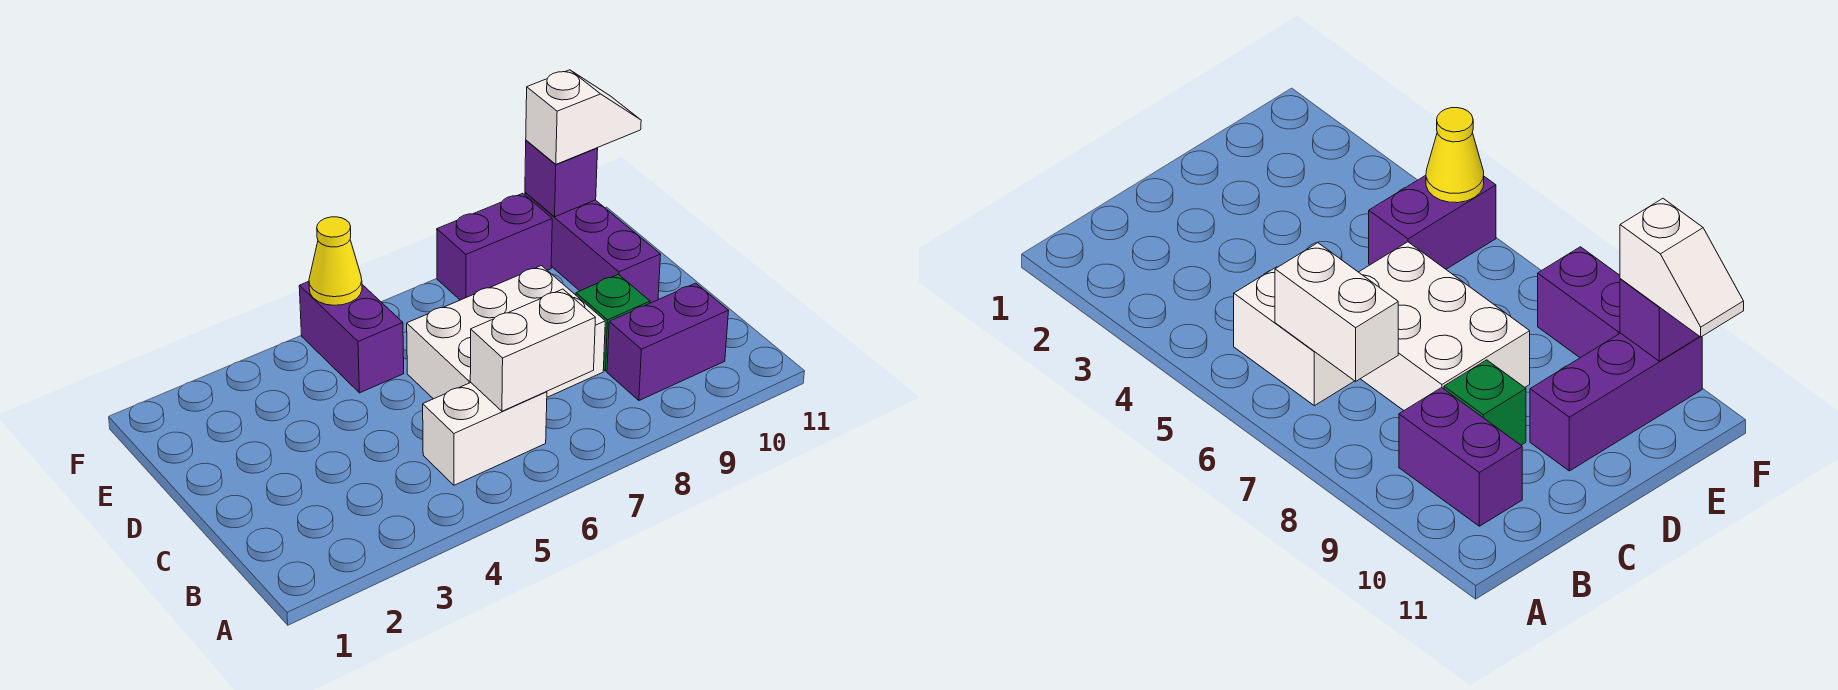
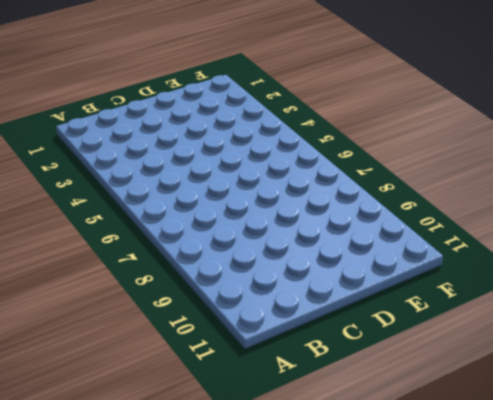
none -> white brick B5:B6 level 1
none -> purple brick B9:B10 level 1

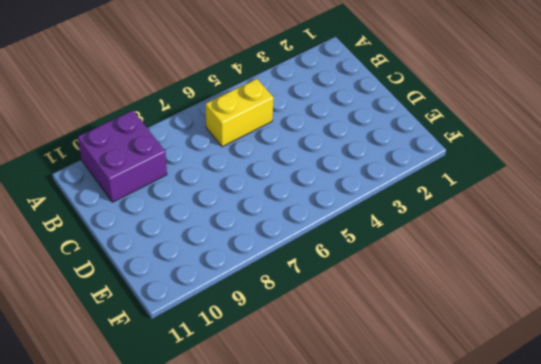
purple brick A9:B10 level 1 -> purple brick B9:B10 level 1
yellow brick B5:B6 level 1 -> white brick B5:B6 level 1
none -> white brick C6:D8 level 1
none -> green brick C9 level 1

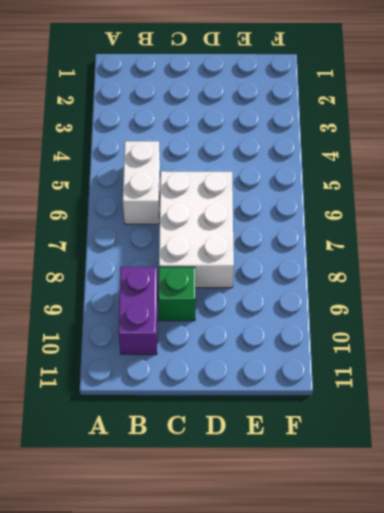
none -> purple brick D10:F10 level 1
none -> purple brick E5:F5 level 1

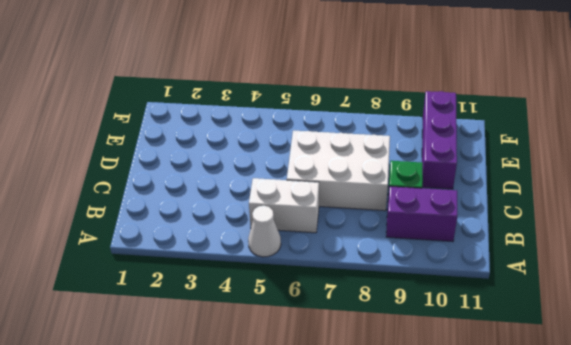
white cone A5 level 1 -> none
none -> purple brick E5:F5 level 1
none -> purple brick F8:F9 level 1

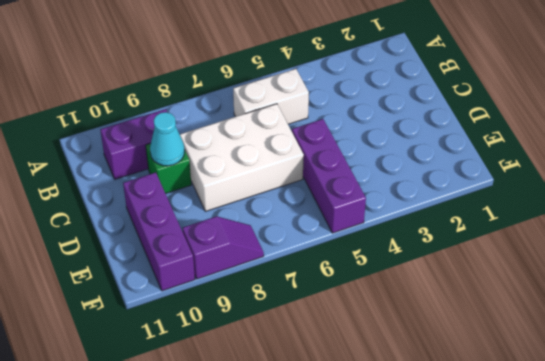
cyan cone C9 level 2 -> none
purple brick D5:F5 level 1 -> purple brick E5:F5 level 1
purple slope F8:F9 level 1 top 9 -> purple brick F8:F9 level 1
none -> white brick B6:B7 level 2
none -> yellow cone F5 level 2

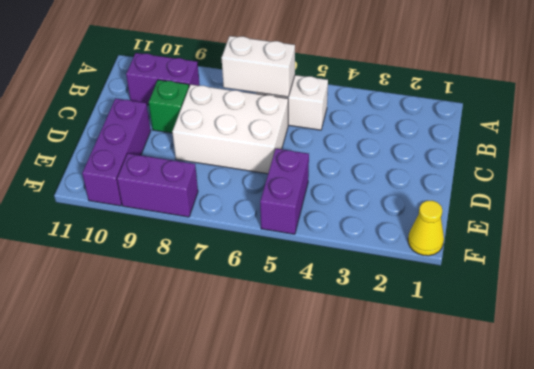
yellow cone F1 level 1 -> yellow cone F5 level 2
none -> purple brick F10 level 2
none -> white slope F10:F11 level 3 top 10

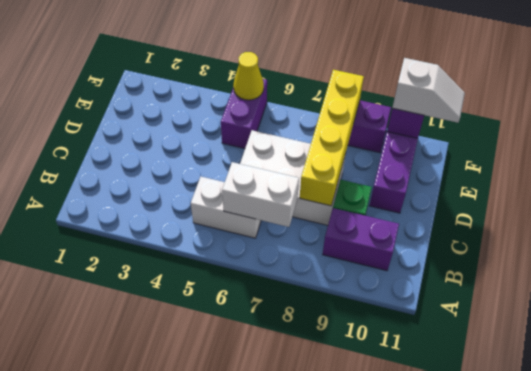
yellow brick C8:F8 level 2 -> none

